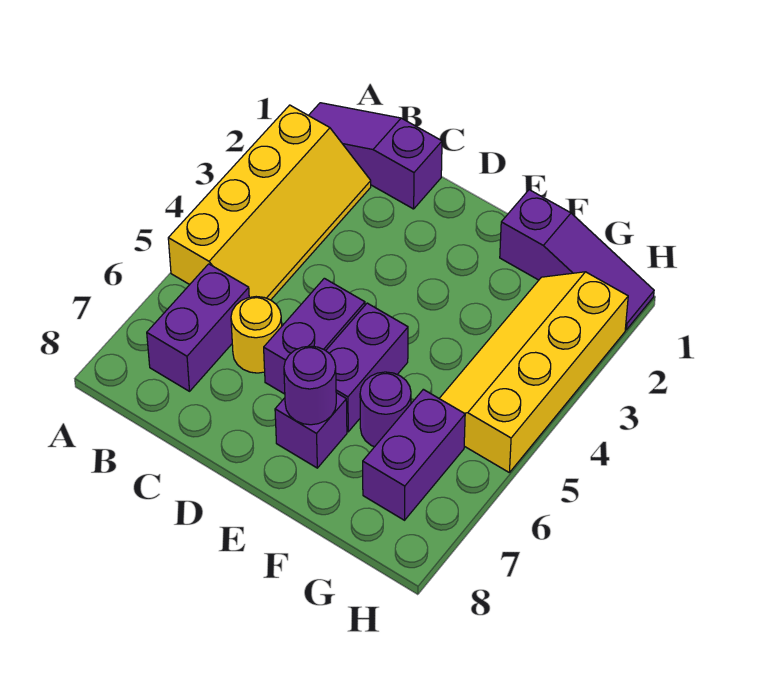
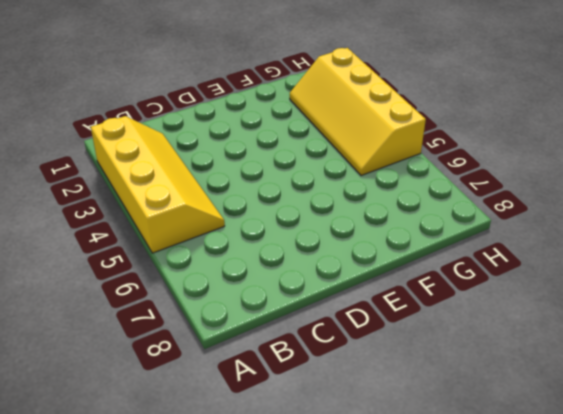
none -> purple slope A1:C1 level 1 top C
none -> purple brick B6:B7 level 1
none -> yellow round brick C6 level 1

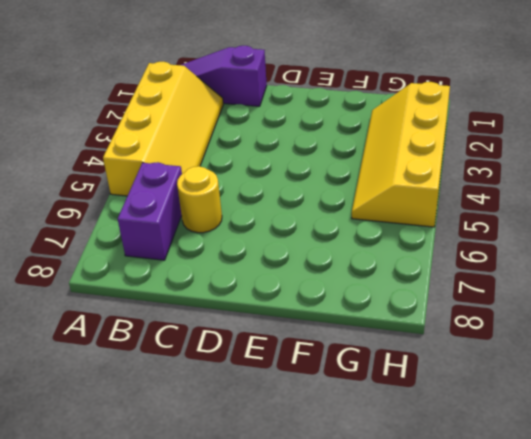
none -> purple brick D5:D6 level 1
none -> purple brick E5:E6 level 1
none -> purple brick E7 level 1

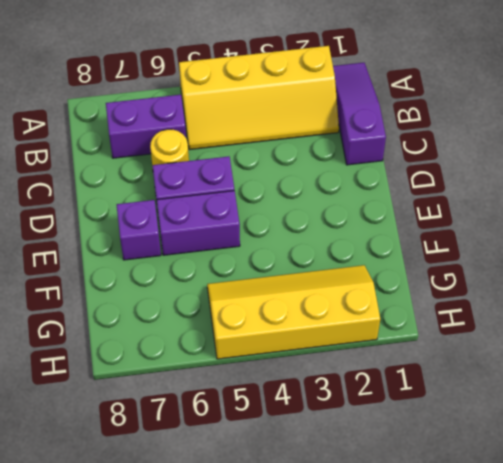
none -> purple slope F1:H1 level 1 top F
none -> purple round brick F6 level 1
none -> purple brick G6:G7 level 1

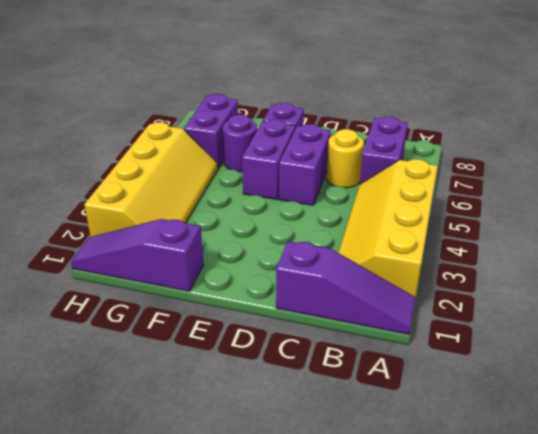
none -> purple round brick E7 level 2

